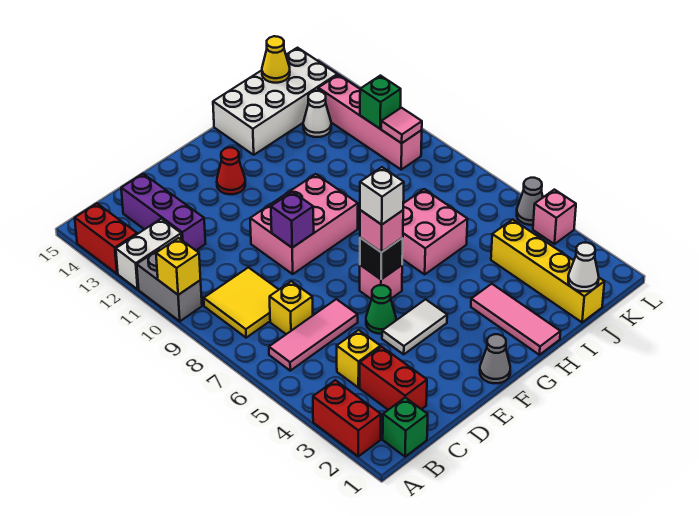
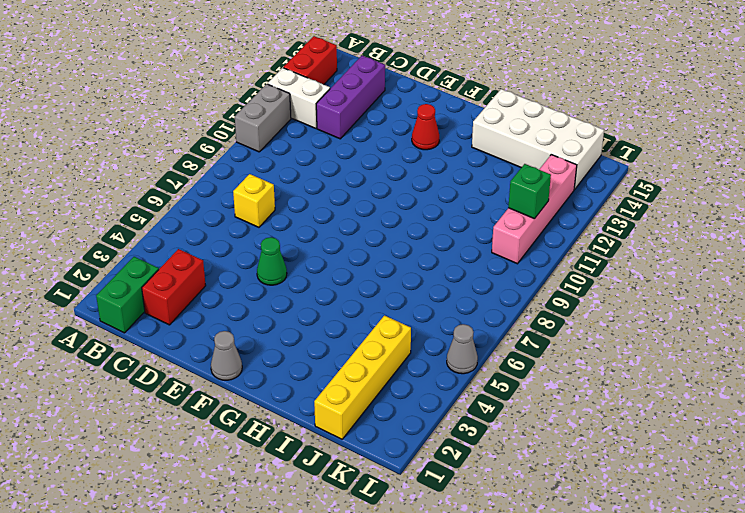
green brick B1:B2 level 1 -> green brick B1 level 1
none -> red brick A2:A3 level 1
none -> pink tile B6:D6 level 1
none -> yellow tile B8:C9 level 1
none -> yellow brick C4 level 1

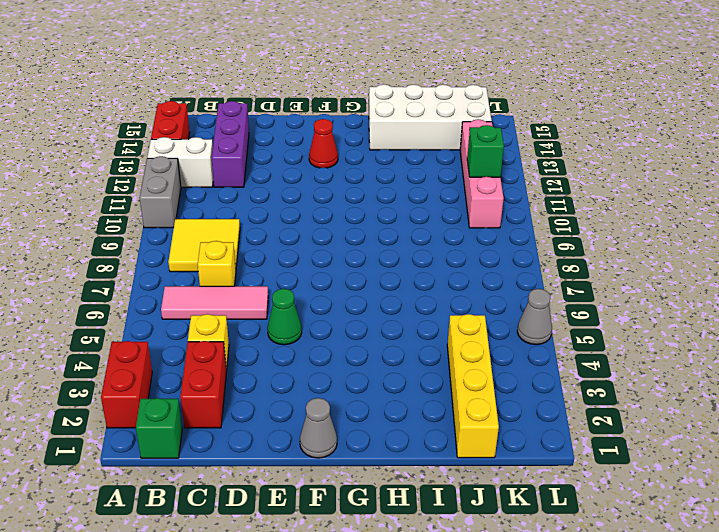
none -> white tile E4:F4 level 1
none -> pink brick E9:G10 level 1
none -> pink brick F6 level 1
none -> pink tile H1:H3 level 1

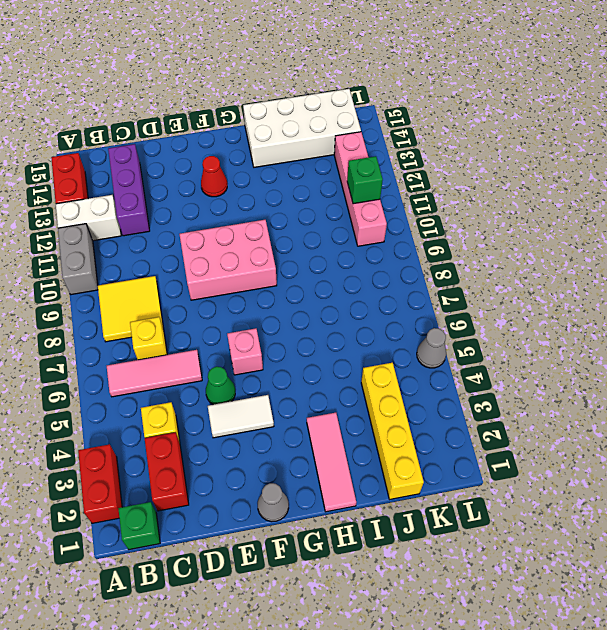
none -> pink brick H6:I7 level 1
none -> white cone J13 level 1
none -> pink brick L4 level 1
none -> yellow brick A10 level 2

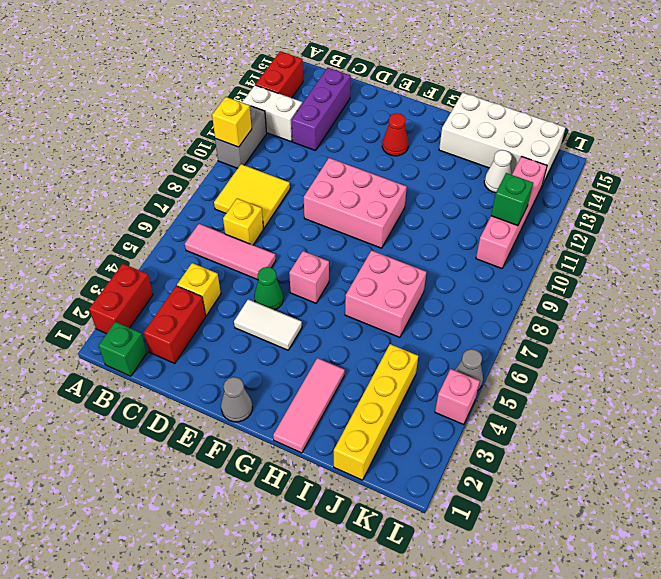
none -> purple brick E9 level 2
none -> black brick F6 level 2
none -> white cone J1 level 2
none -> yellow cone J15 level 2

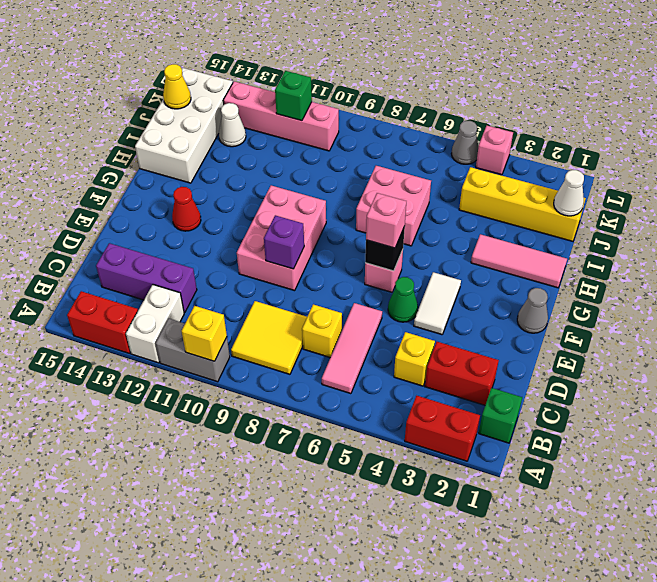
none -> pink tile K10 level 2
none -> white brick F6 level 4

